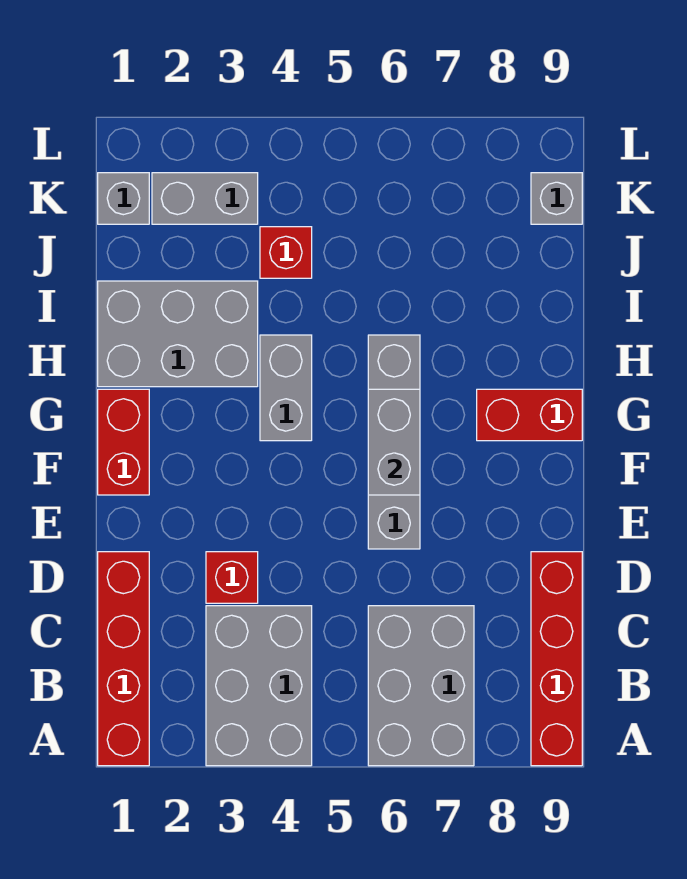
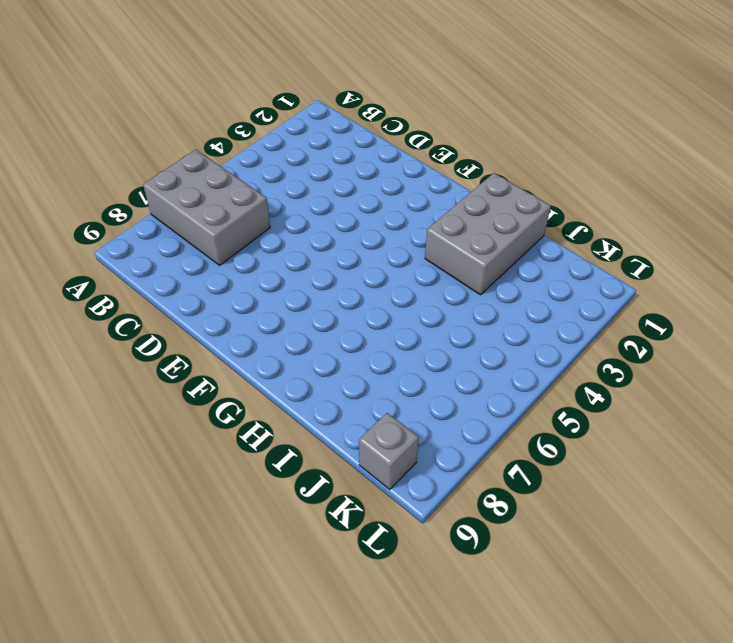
none -> red brick A1:D1 level 1
none -> grey brick A3:C4 level 1
none -> red brick A9:D9 level 1

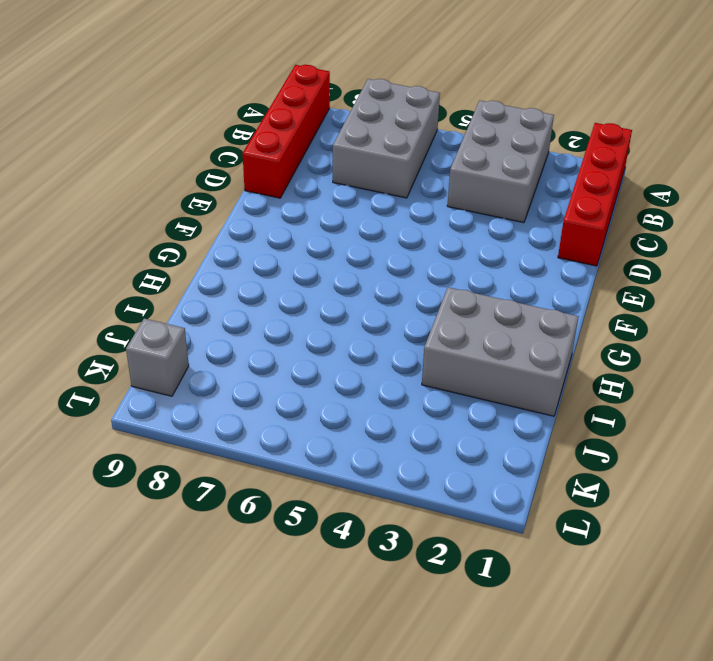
none -> red brick D3 level 1
none -> grey brick E6:H6 level 1
none -> red brick F1:G1 level 1

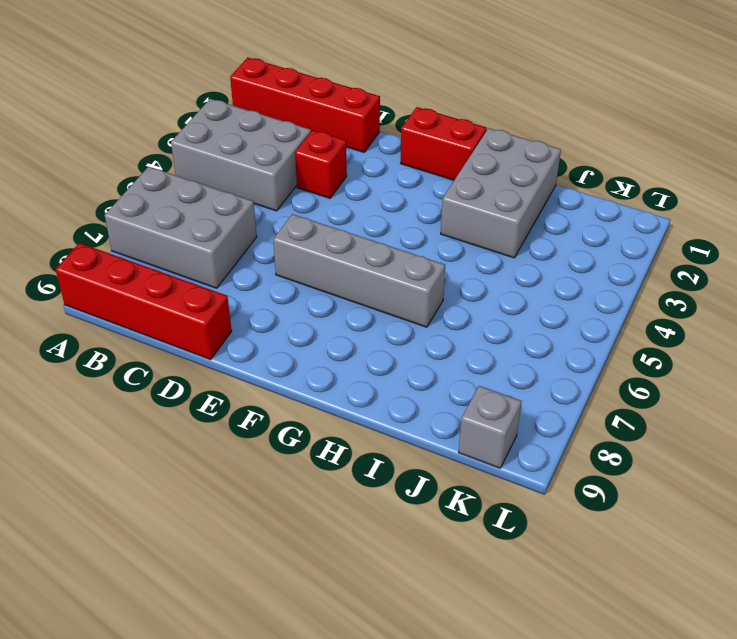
none -> grey brick G4:H4 level 1
none -> red brick G8:G9 level 1
none -> red brick J4 level 1

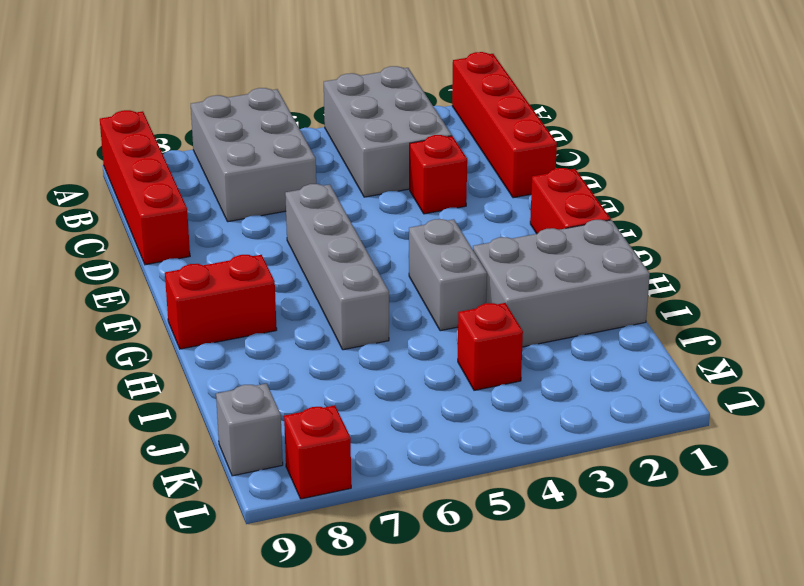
red brick L8 level 1 -> none
none -> grey brick K1 level 1
none -> grey brick K2:K3 level 1
none -> grey brick F6:G6 level 2

